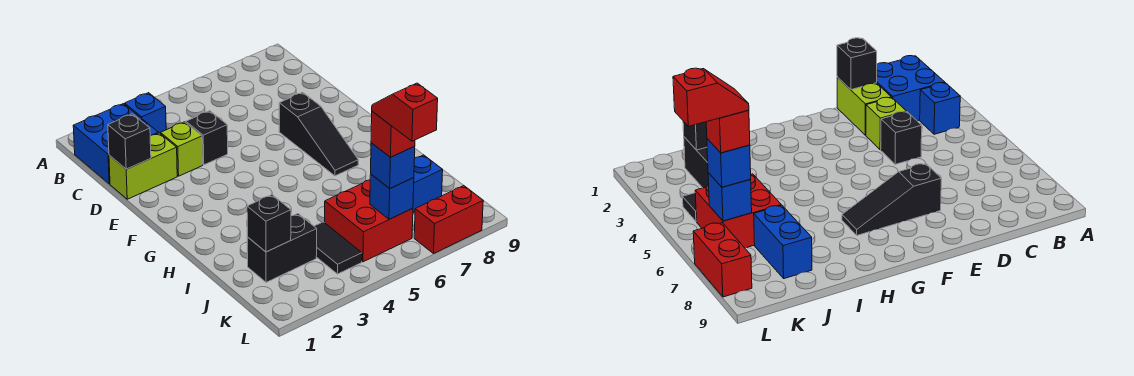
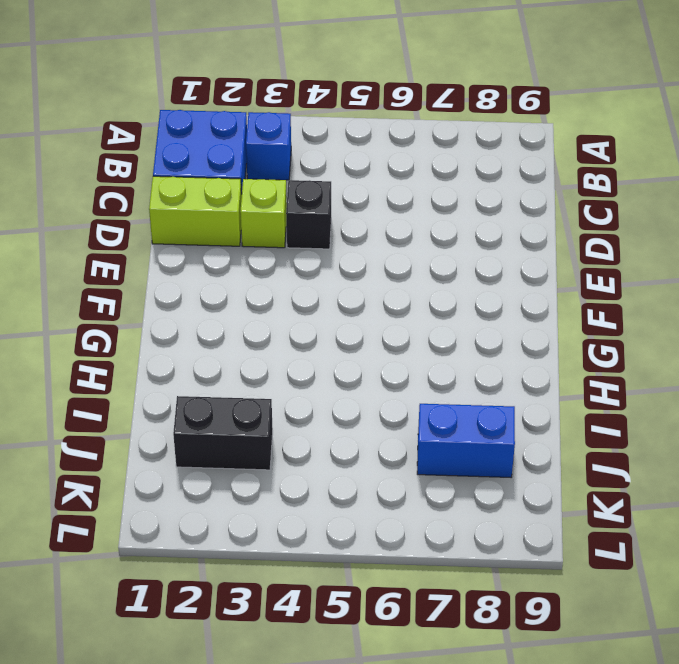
none -> black slope E7:G7 level 1 top E
none -> black tile J4:K4 level 1
none -> red brick J5:K6 level 1

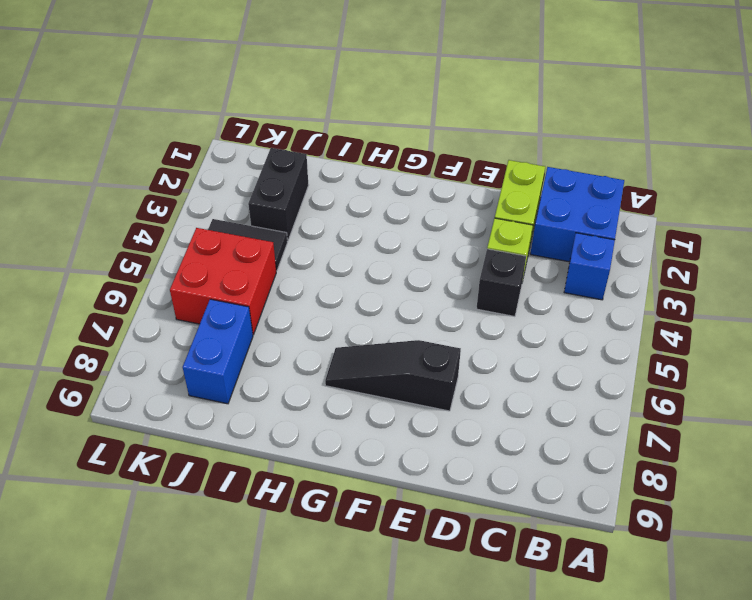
none -> red brick L7:L8 level 1
none -> black brick D1 level 2
none -> black brick J2 level 2

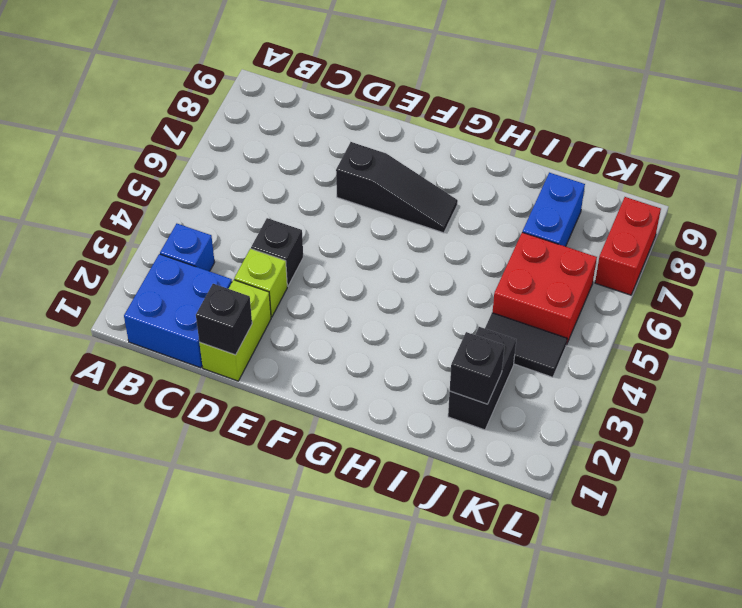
none -> blue brick K6 level 2
none -> blue brick K6 level 3
none -> red brick K6 level 4

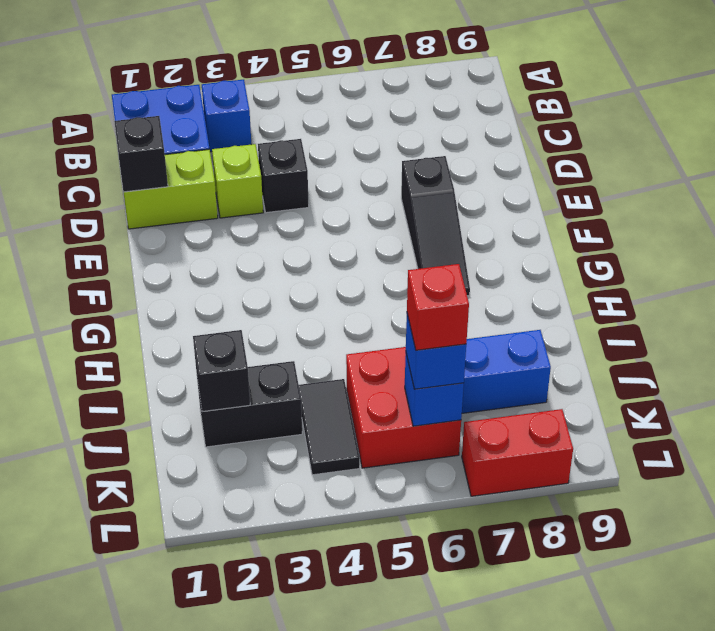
none -> red slope K6:L6 level 5 top L

